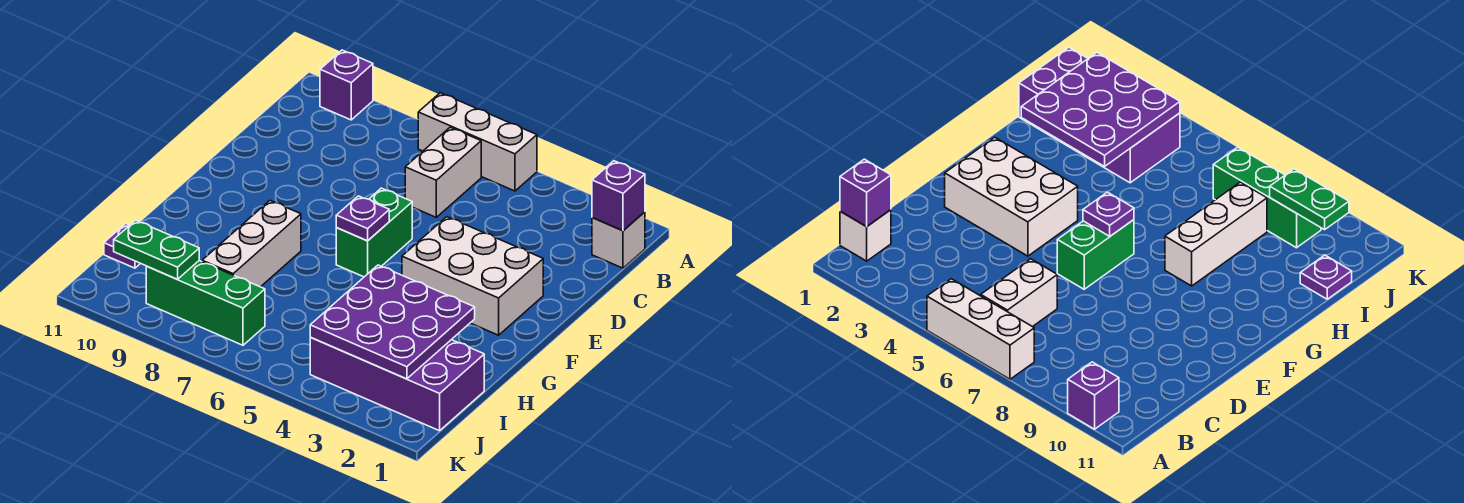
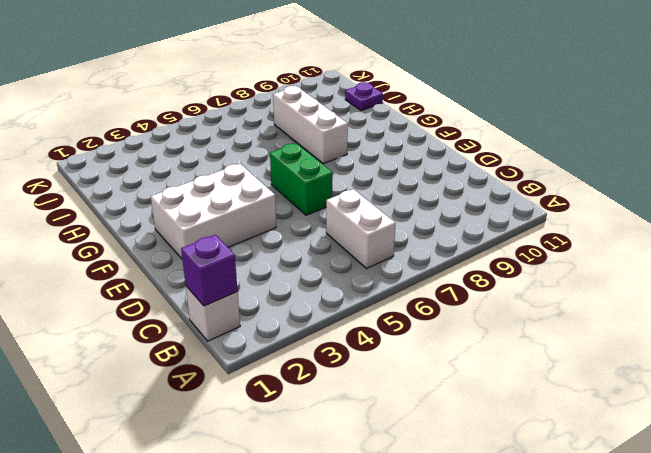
none -> white brick A5:A7 level 1
none -> purple brick A10 level 1
none -> purple brick I1:J4 level 1

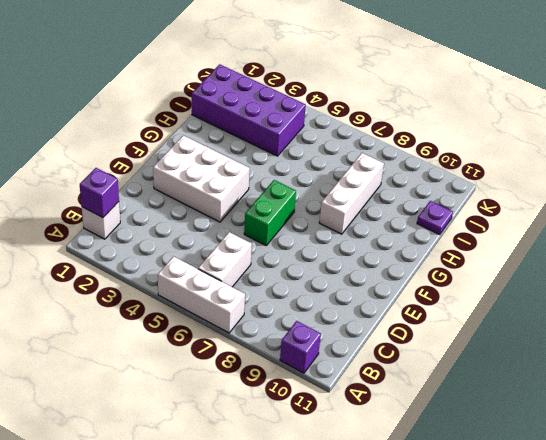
none -> green brick J7:J9 level 1
none -> purple plate F6 level 2
none -> purple plate H2:J4 level 2

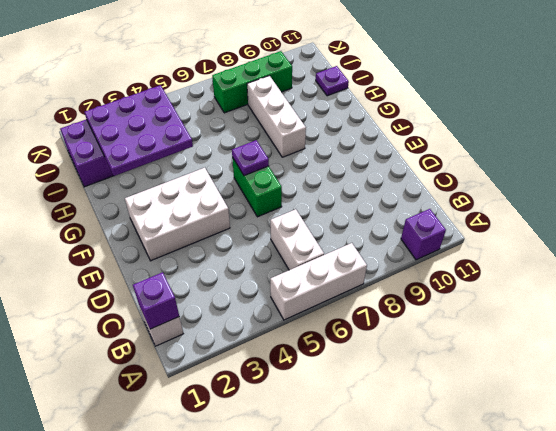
none -> green plate J9:J10 level 2

